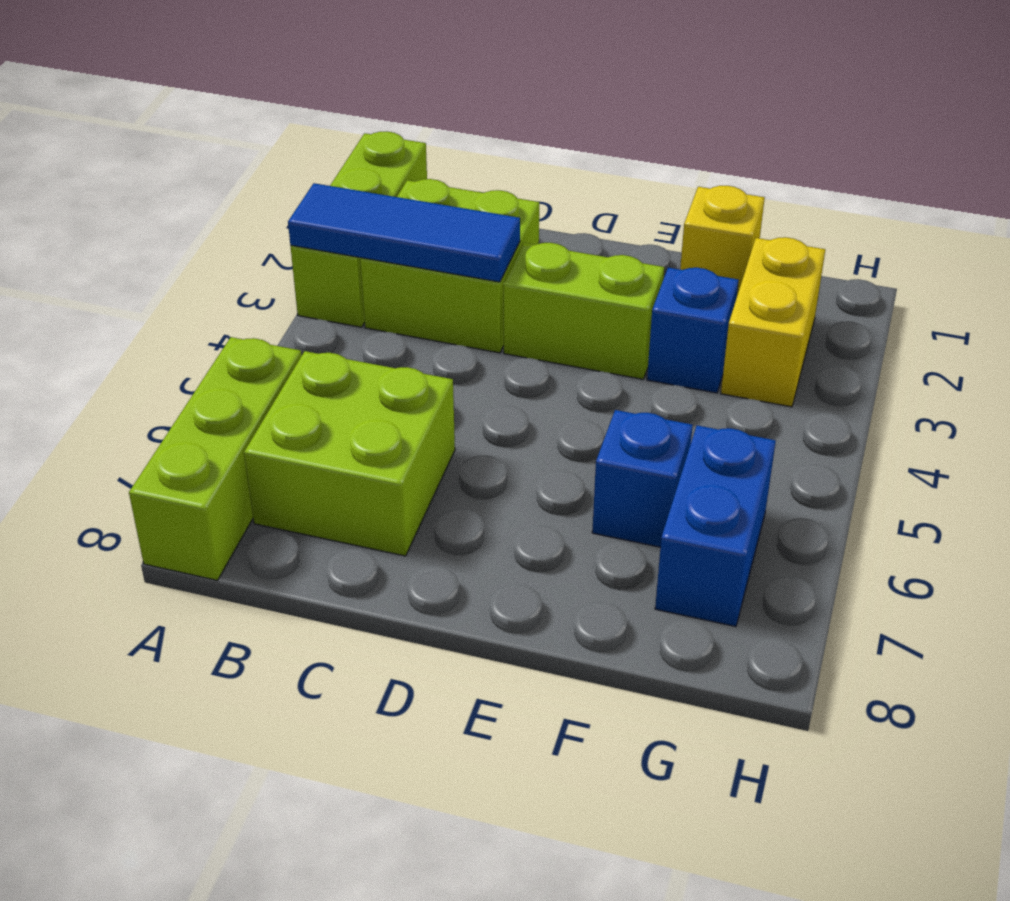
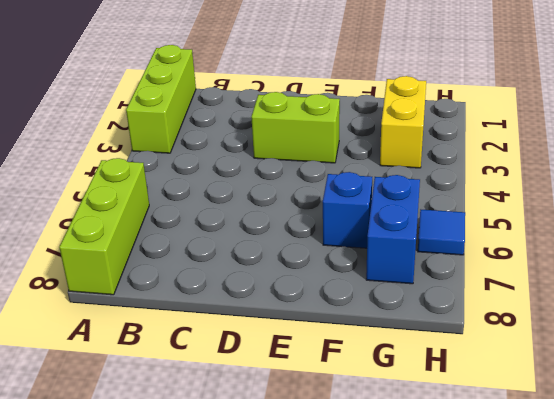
blue tile H6 level 1 -> none
none -> lime brick B2:C3 level 1
none -> lime brick B6:C7 level 1

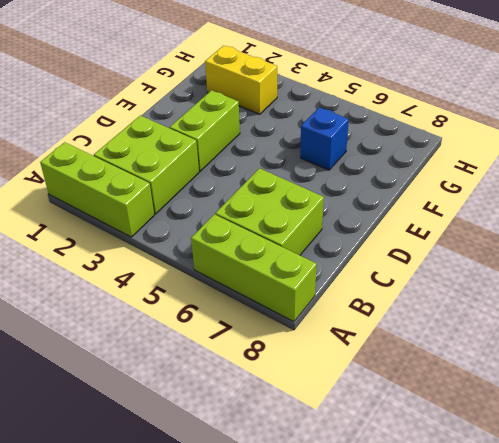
none -> yellow brick F1 level 1
none -> blue brick F3 level 1

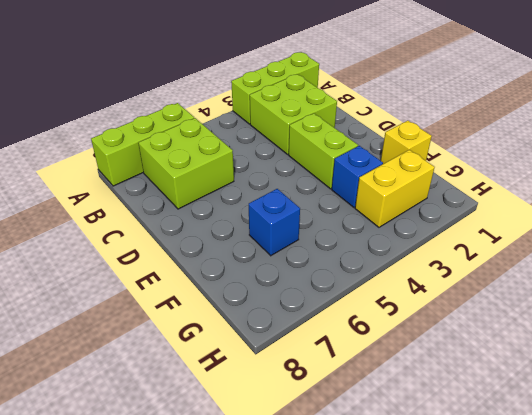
none -> blue brick G6:G7 level 1
none -> blue tile A3:C3 level 2

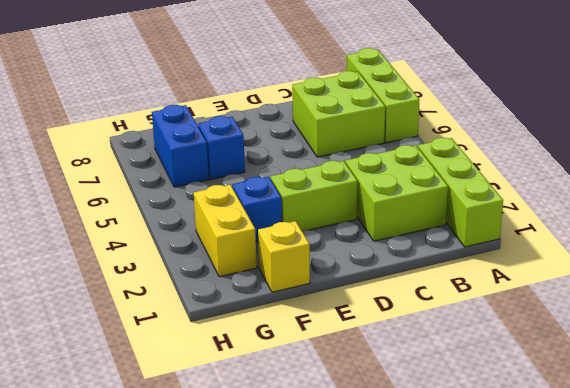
none -> blue tile A3:C3 level 2

